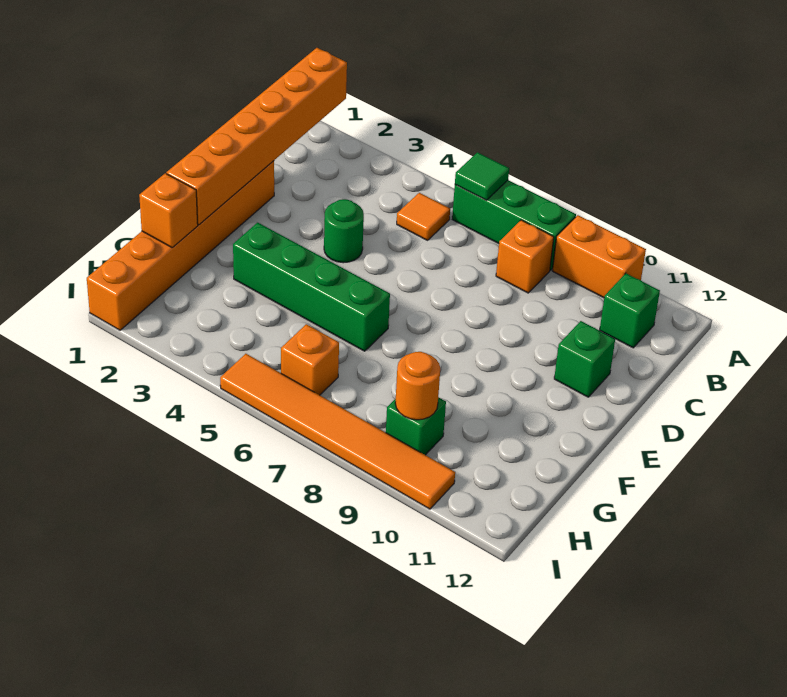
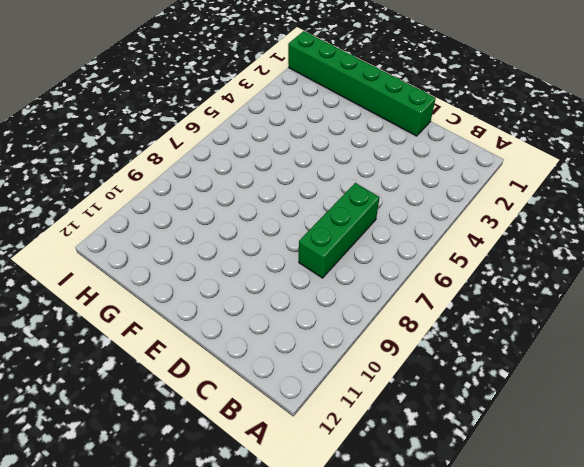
green brick C6:C8 level 1 -> green brick A6:A8 level 1
green brick D1:I1 level 1 -> orange brick D1:I1 level 1
none -> orange brick A9:A10 level 1
none -> orange tile B5 level 1
none -> orange brick B8 level 1

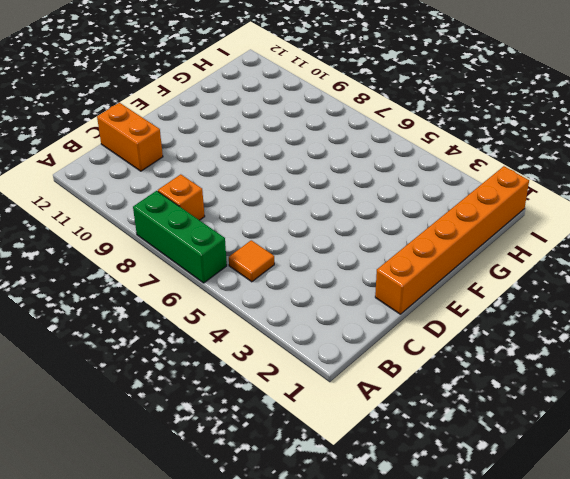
orange brick C11:C12 level 1 -> orange brick A9:A10 level 1
none -> green brick B11 level 1
none -> green round brick D4 level 1
none -> green brick D11 level 1

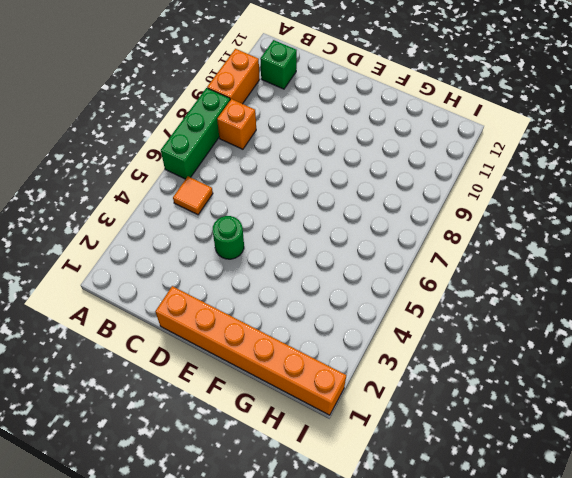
none -> green brick D11 level 1
none -> green brick F3:F6 level 1
none -> orange brick H6 level 1

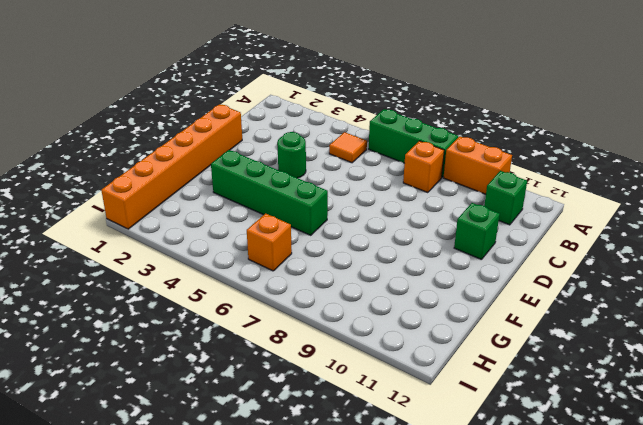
none -> green brick H9 level 1
none -> orange tile I5:I10 level 1
none -> orange brick A1:F1 level 2

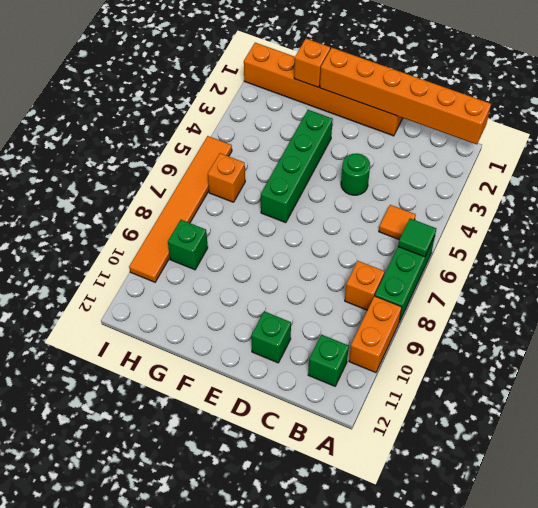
none -> orange round brick H9 level 2

